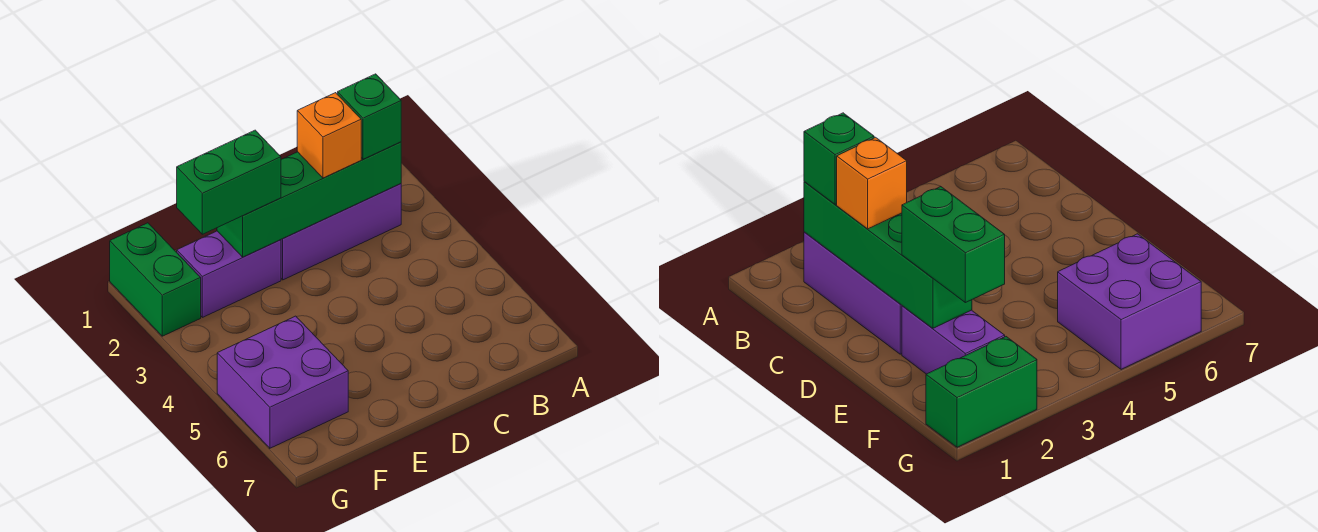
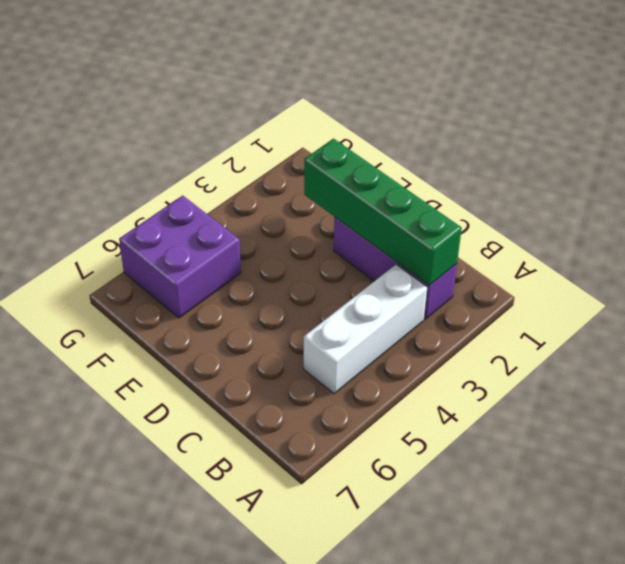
white brick B3:B5 level 1 -> none
none -> purple brick E2:F2 level 1
none -> green brick G1:G2 level 1

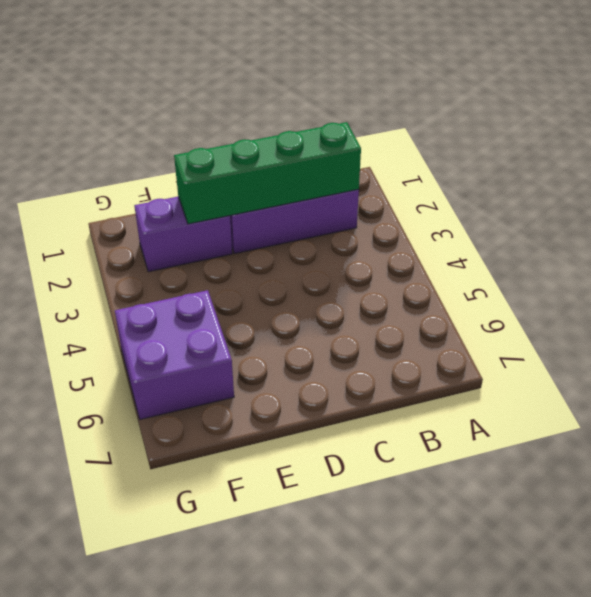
none -> green brick G1:G2 level 1
none -> green brick B2 level 3

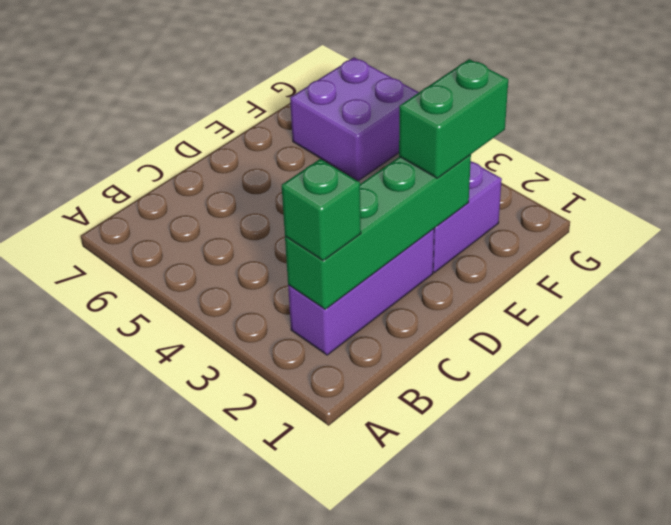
none -> green brick G1:G2 level 1
none -> orange brick C2 level 3

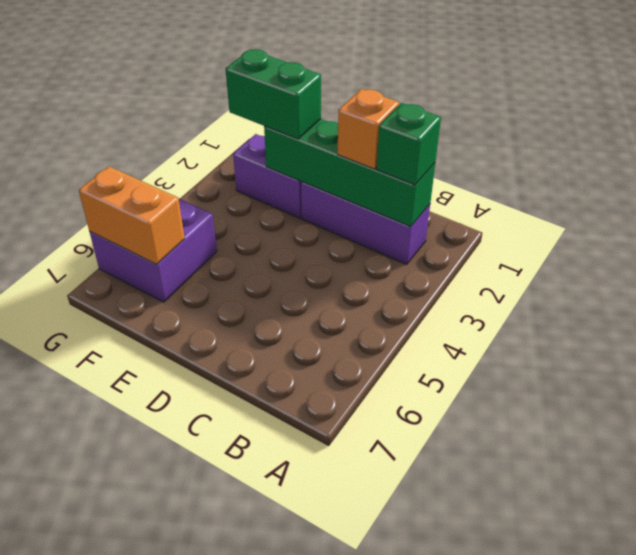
orange brick F6:G6 level 2 -> none
none -> green brick G1:G2 level 1

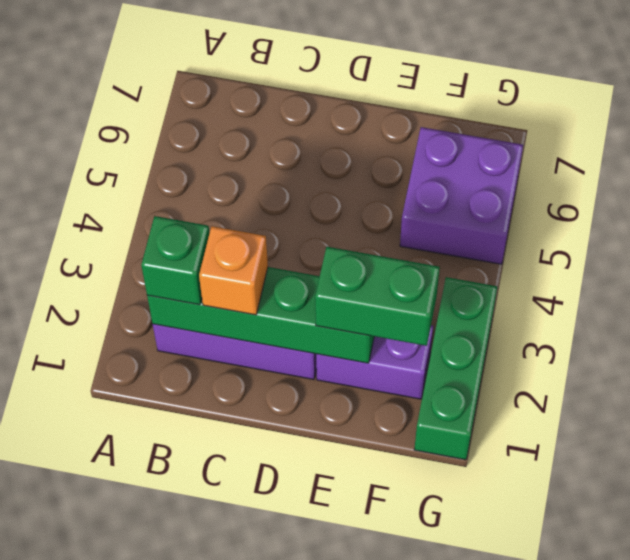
green brick G1:G3 level 1 -> green brick G1:G2 level 1

